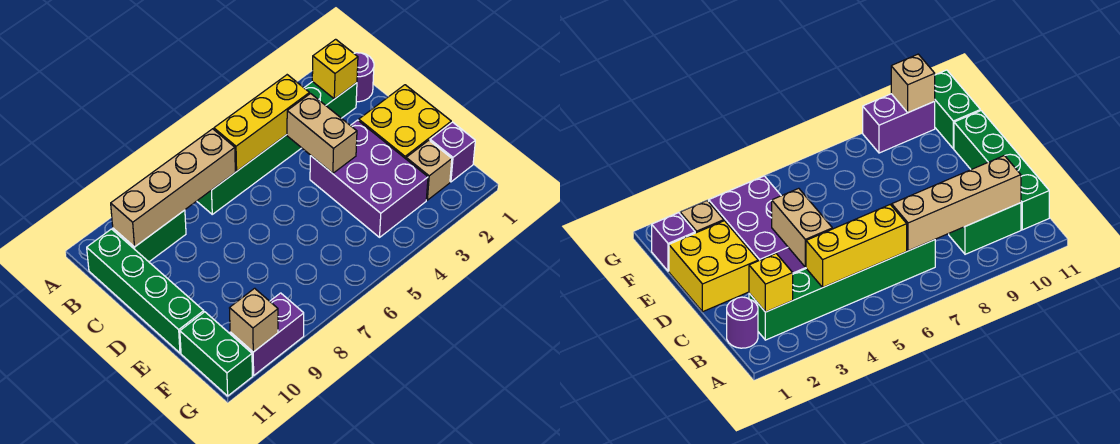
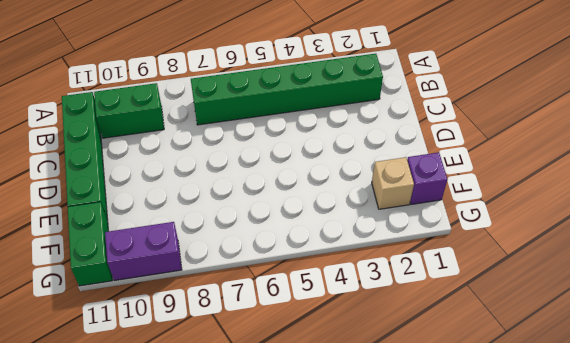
none -> purple round brick B1 level 1
none -> yellow brick D1:E2 level 1
none -> purple brick D3:F4 level 1

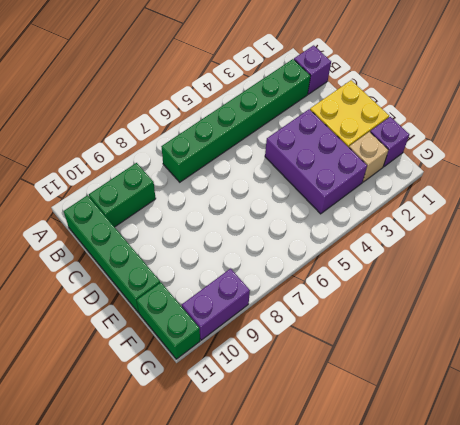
purple brick B1 level 1 -> purple round brick B1 level 1
none -> yellow brick B2 level 2
none -> yellow brick B4:B6 level 2
none -> tan brick B7:B10 level 2

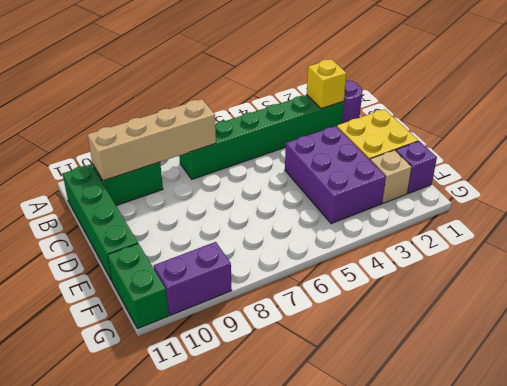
none -> yellow brick B4:B6 level 2
none -> tan brick C4:D4 level 2
none -> tan brick G10 level 2

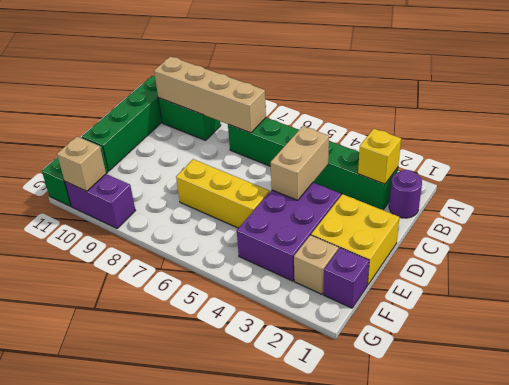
yellow brick E5:E7 level 1 -> yellow brick B4:B6 level 2

